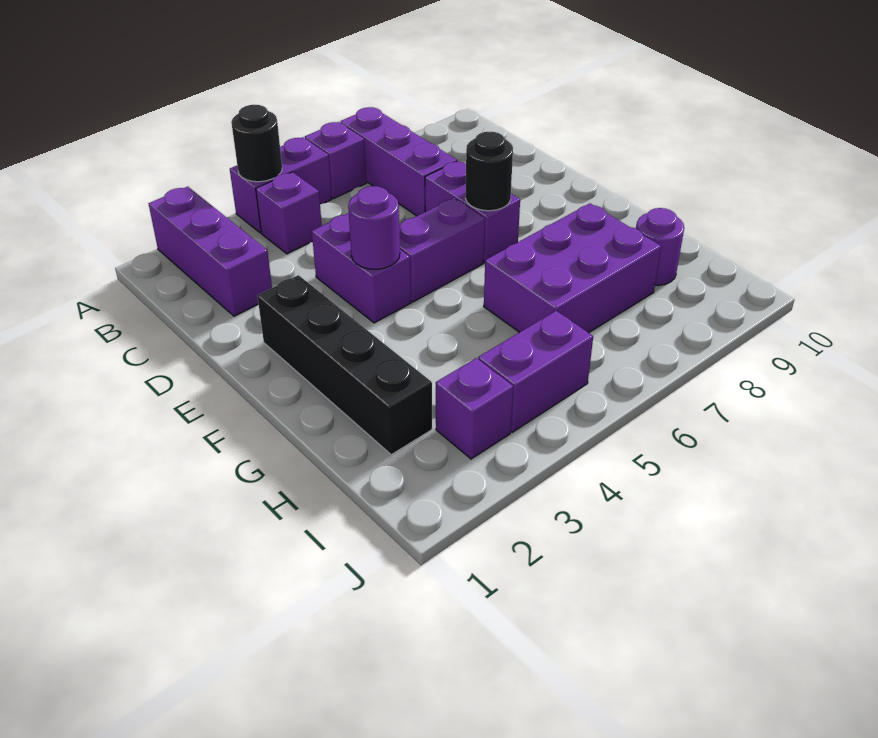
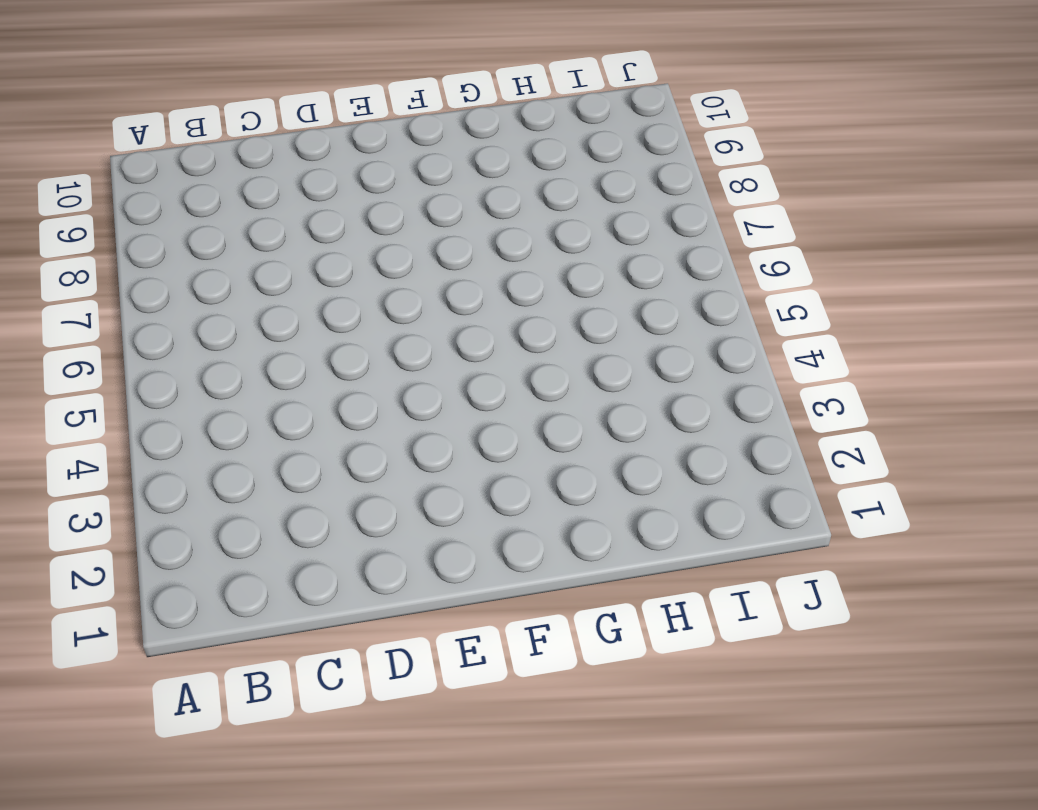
none -> purple brick A2:C2 level 1
none -> purple brick A4:A5 level 1
none -> purple brick A6 level 1

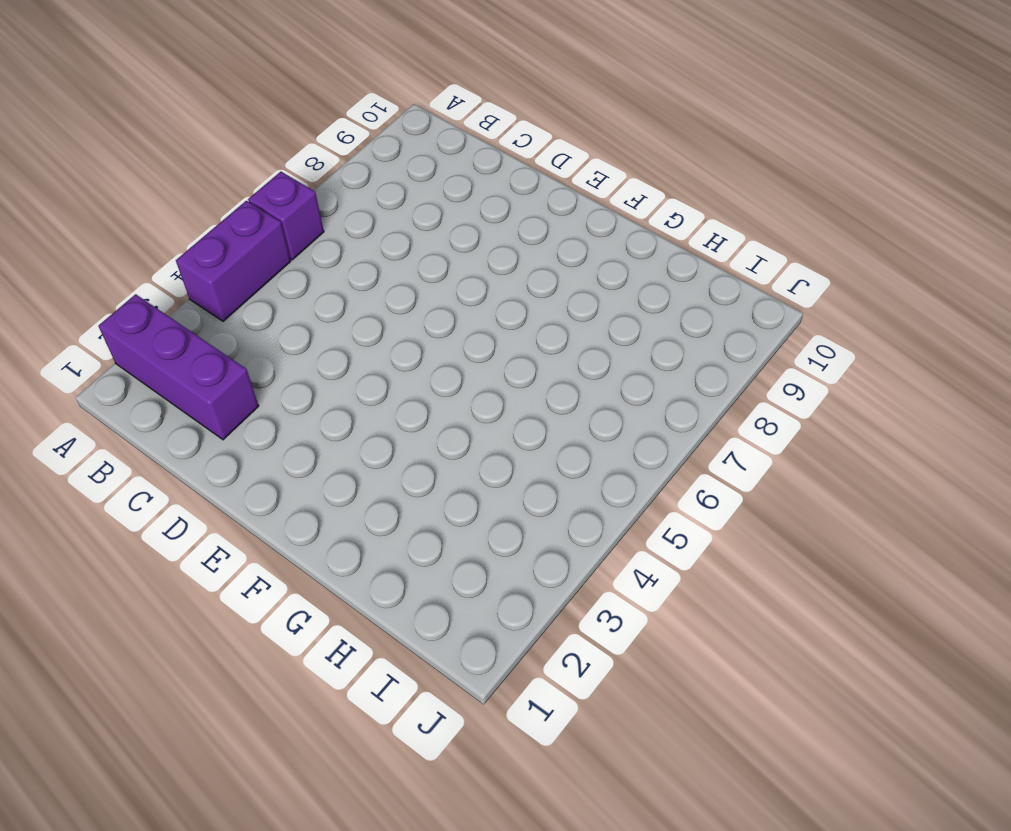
none -> purple brick A7:C7 level 1
none -> purple brick B4 level 1
none -> purple brick D4:E4 level 1

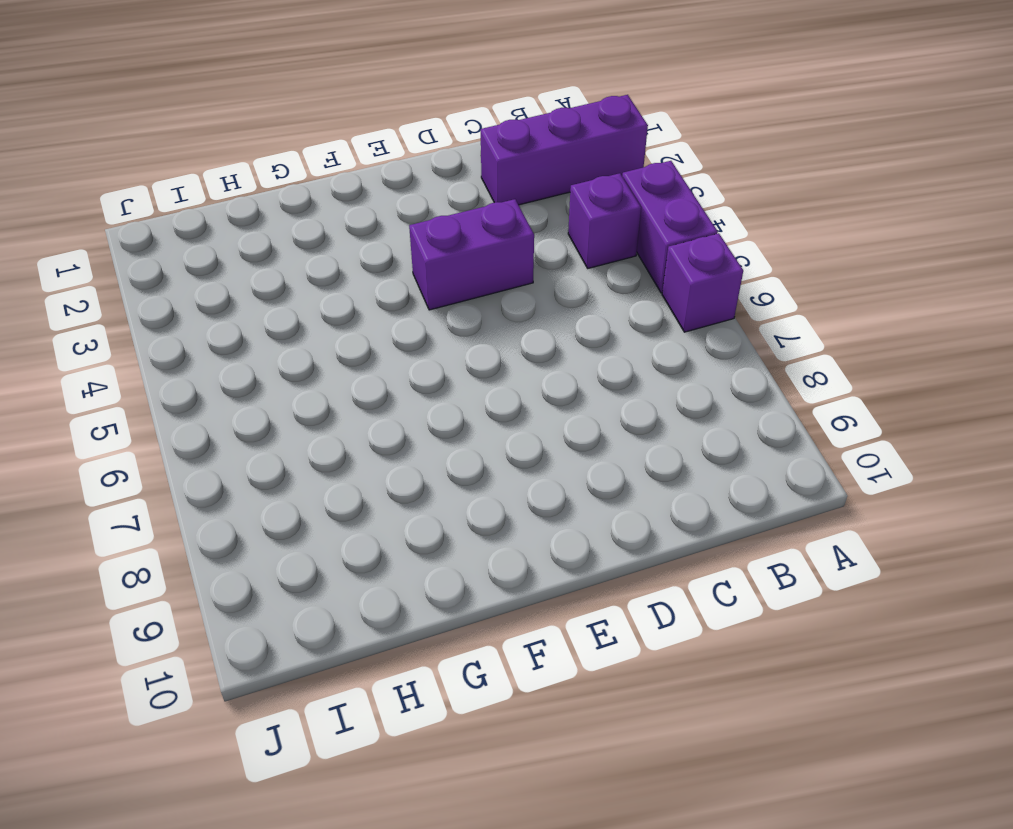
none -> purple brick A7:C7 level 1
none -> purple brick D7:E7 level 1
none -> black brick E2:H2 level 1

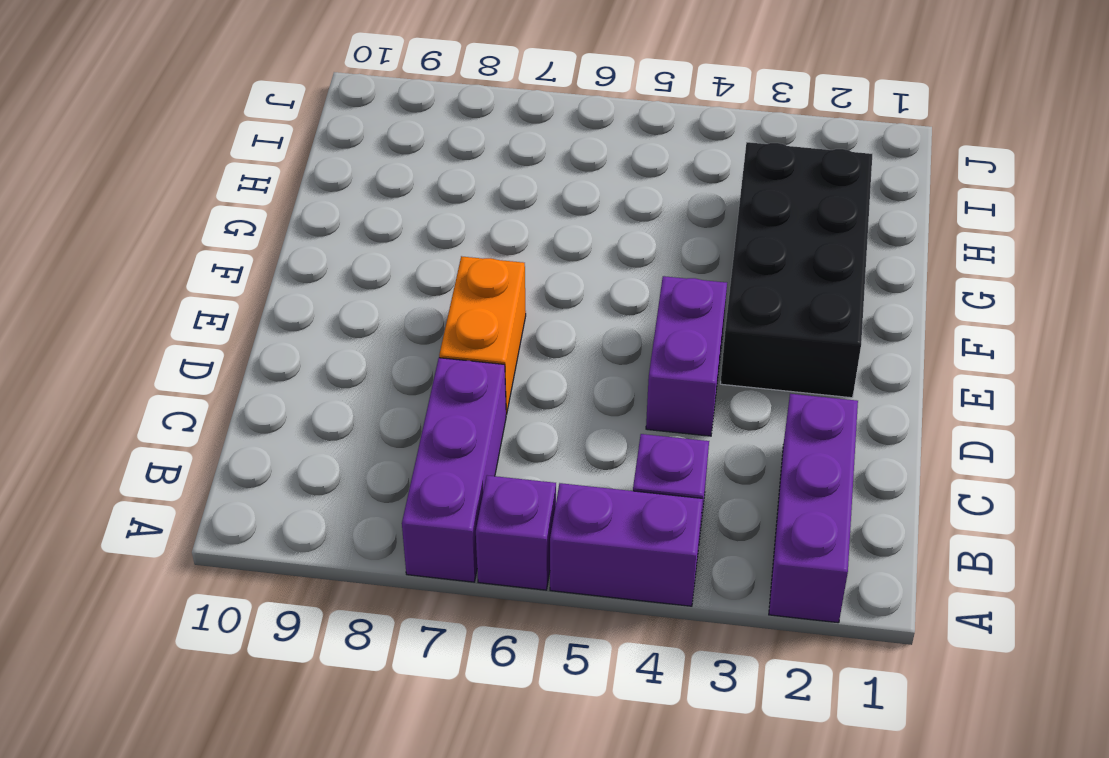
orange brick D7:E7 level 1 -> purple brick D7:E7 level 1
black brick E2:H3 level 1 -> black brick E2:H2 level 1
none -> purple brick E5:E6 level 1
none -> purple brick G6:H8 level 1
none -> purple round brick H9 level 1

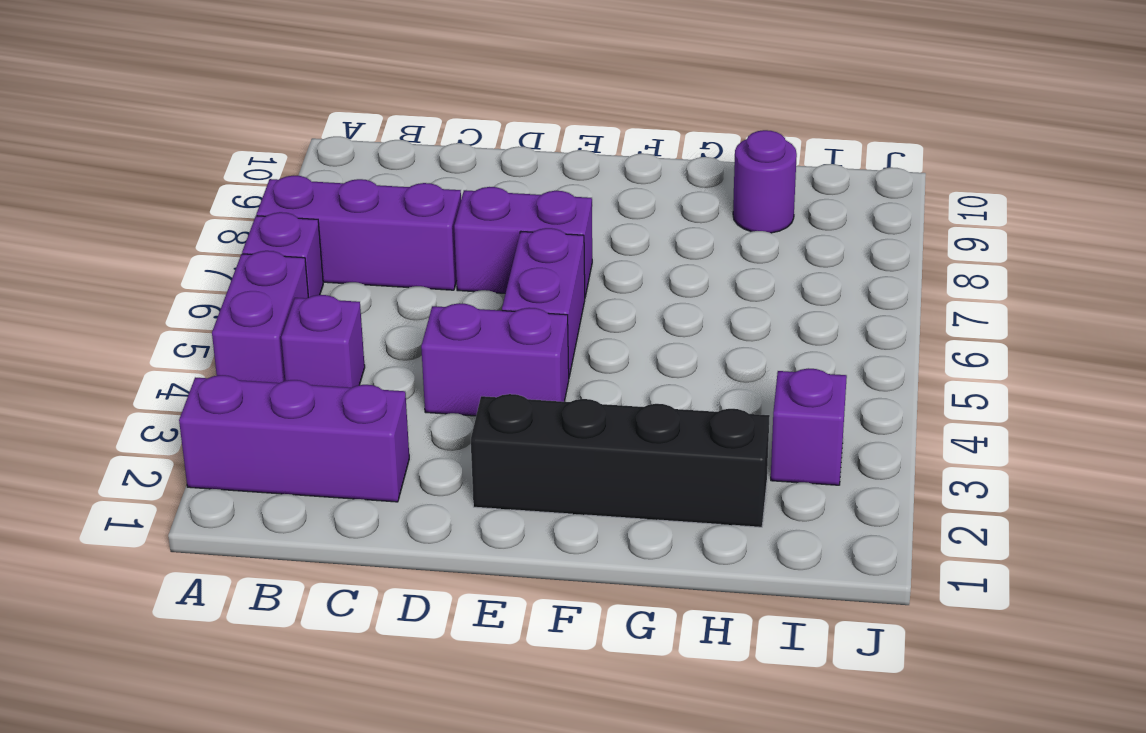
none -> purple brick G6:H8 level 1
none -> purple brick I4:I5 level 1
none -> black round brick A4 level 2

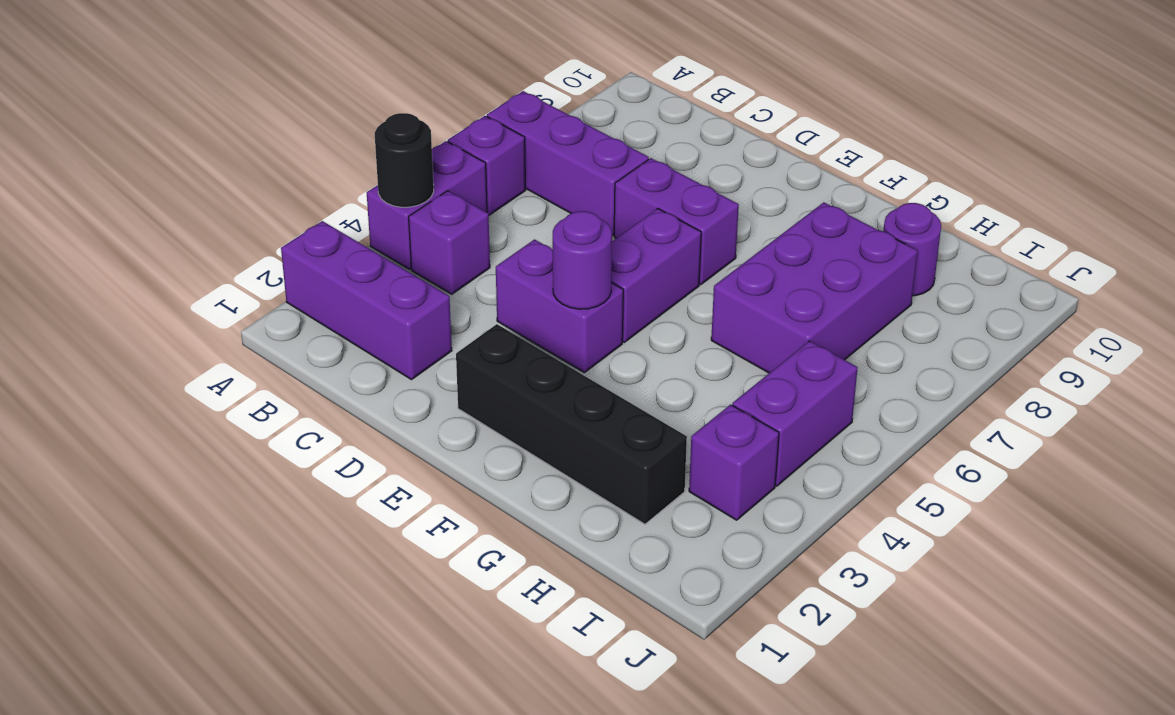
none -> black round brick E7 level 2

